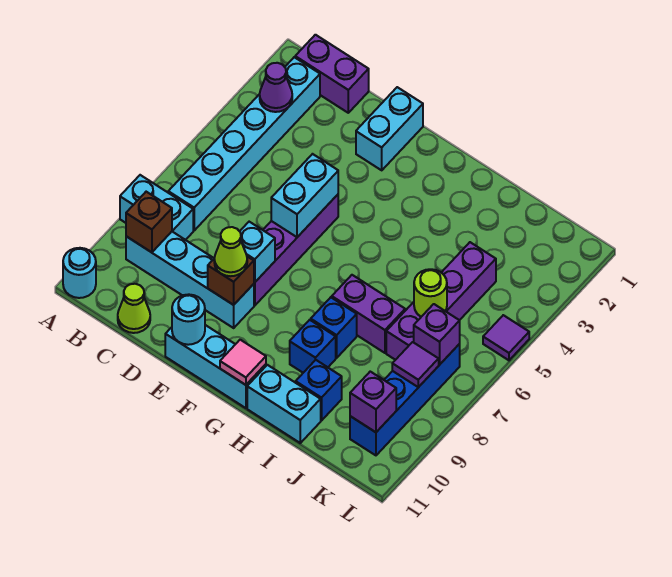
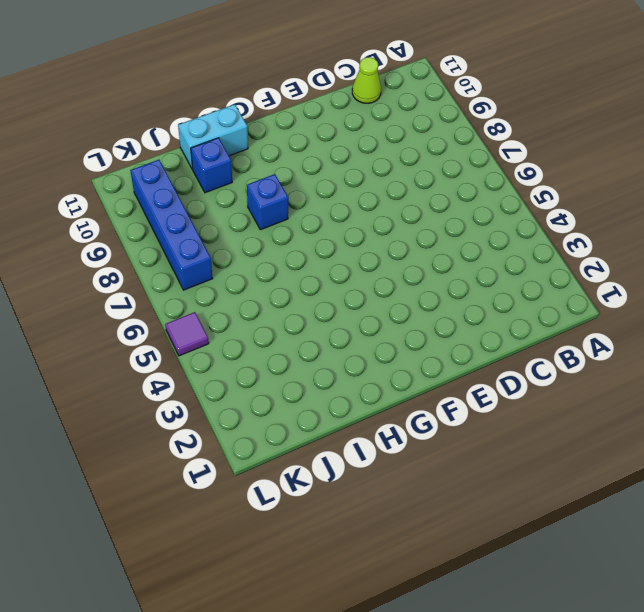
none -> cyan brick A8:B8 level 1
none -> cyan round brick A11 level 1
none -> purple brick B1:C1 level 1

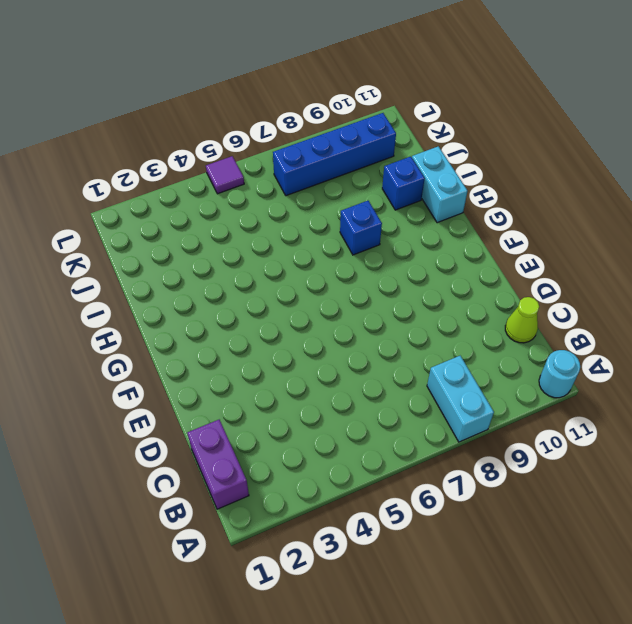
none -> cyan brick B2:B7 level 1
none -> cyan brick B9:E9 level 1
none -> cyan brick E1:E2 level 1

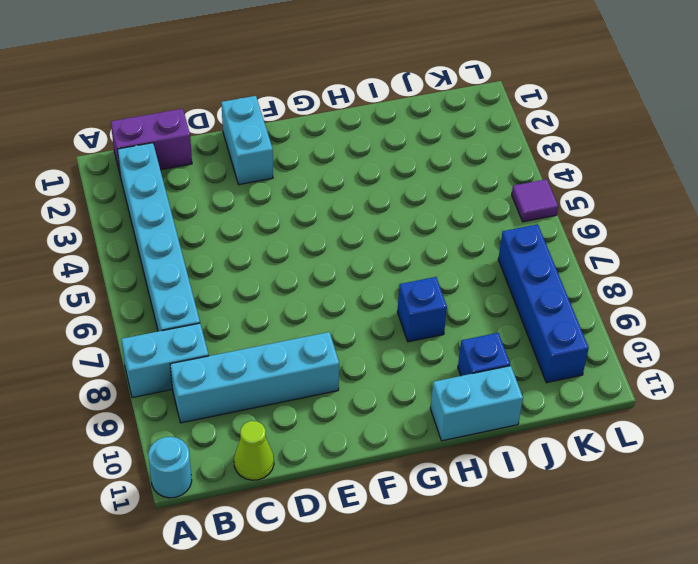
none -> purple brick E5:E8 level 1
none -> cyan brick E11:G11 level 1
none -> purple brick H7:I7 level 1

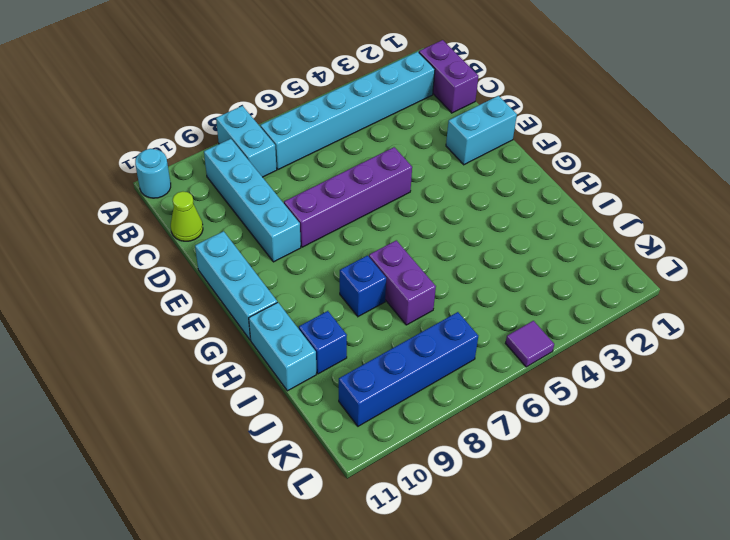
none -> blue brick H9 level 1
none -> purple brick J4:J7 level 1
none -> purple cone B3 level 2

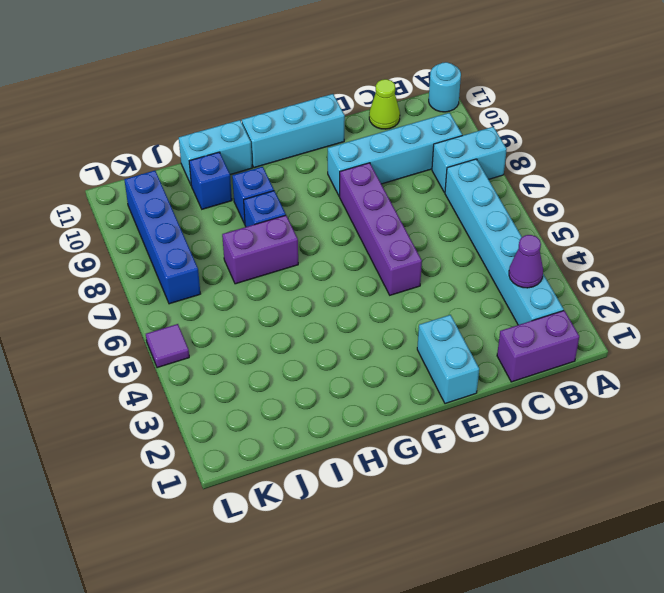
none -> purple brick J4:J7 level 1
none -> brown brick B9 level 2
none -> cyan brick E5:E6 level 2

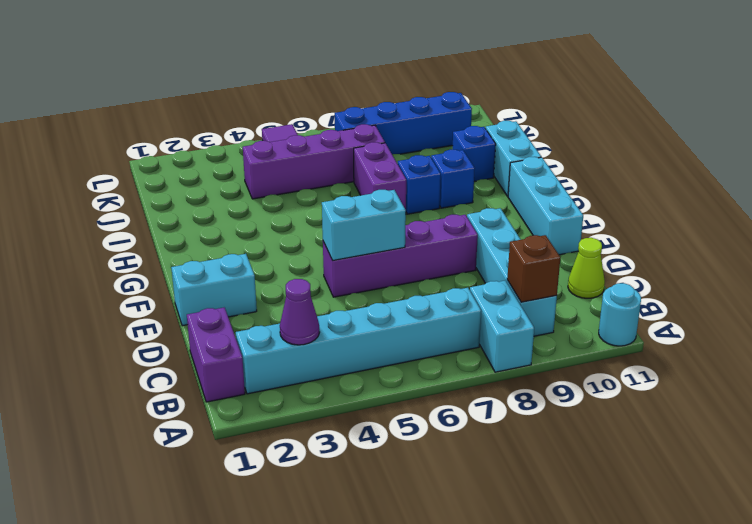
none -> cyan brick E8 level 2
none -> brown brick E9 level 2
none -> cyan round brick E11 level 2

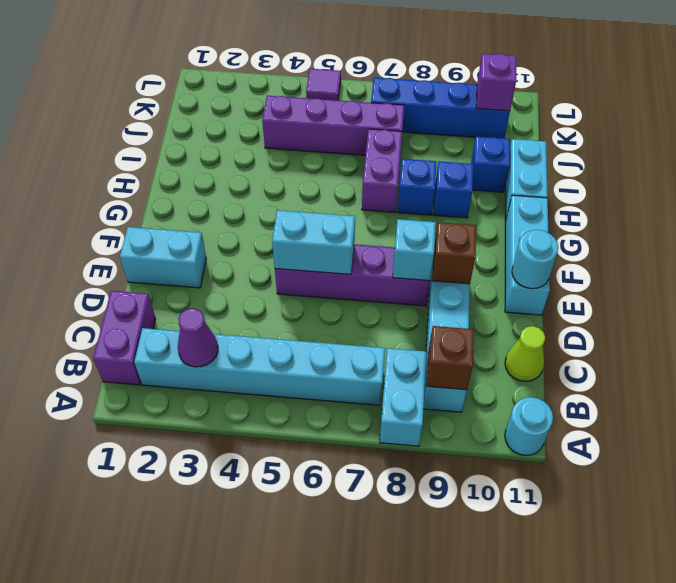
none -> pink tile G11 level 2
none -> lime round brick J6 level 2
none -> purple brick K7 level 2

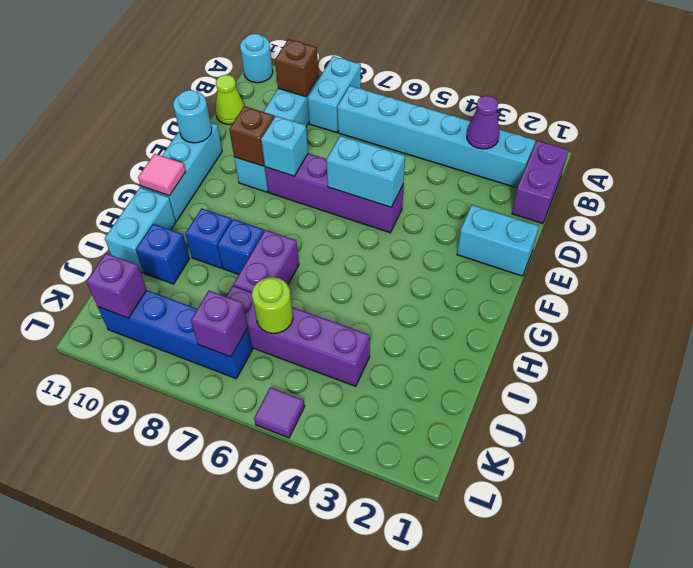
none -> purple tile K8 level 2
none -> lime cone E9 level 3

